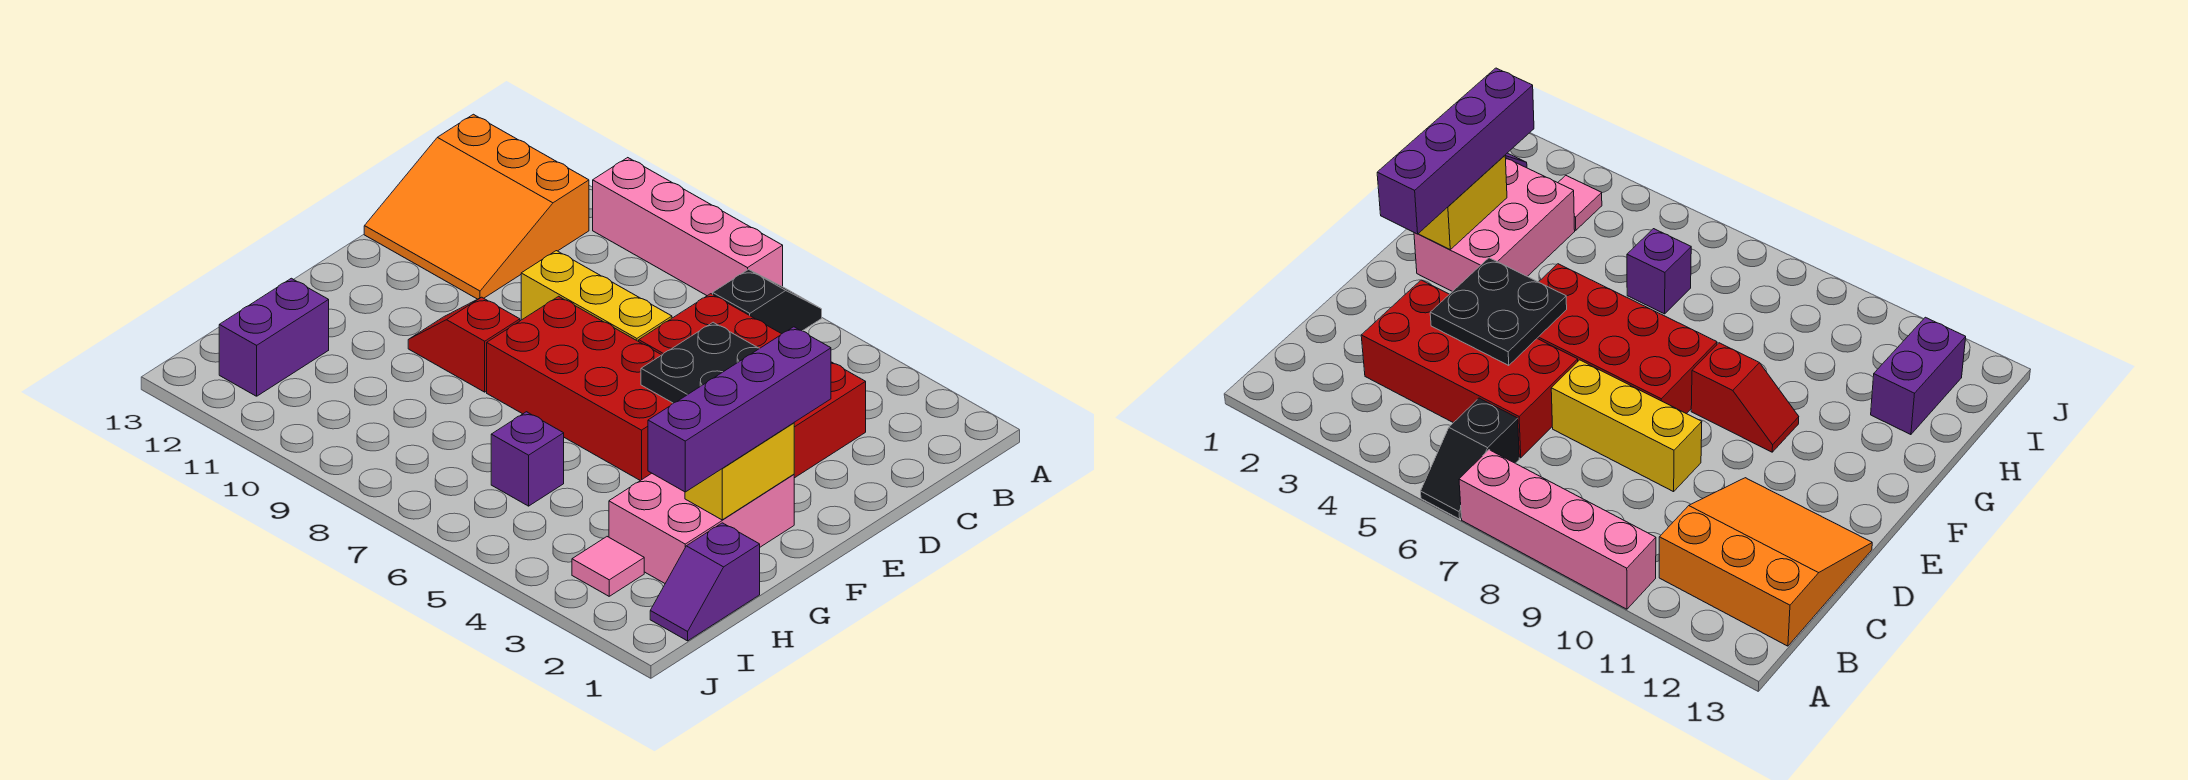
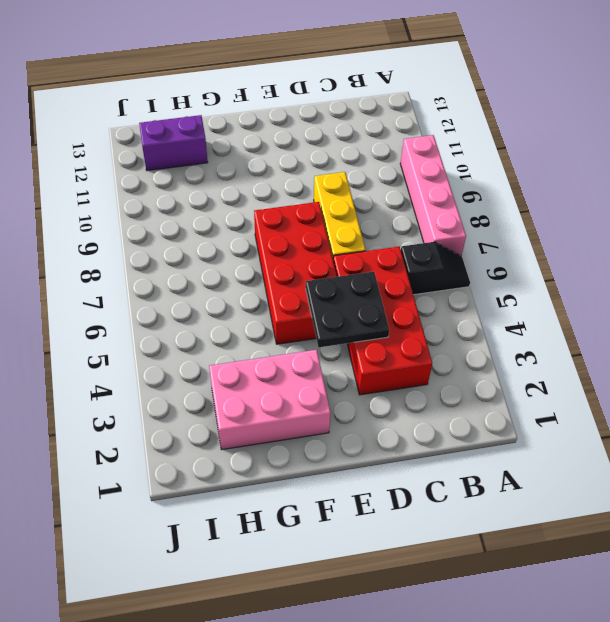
none -> orange slope B11:D13 level 1 top B
none -> red slope F9:F10 level 1 top 9
none -> purple slope H1:I1 level 1 top H

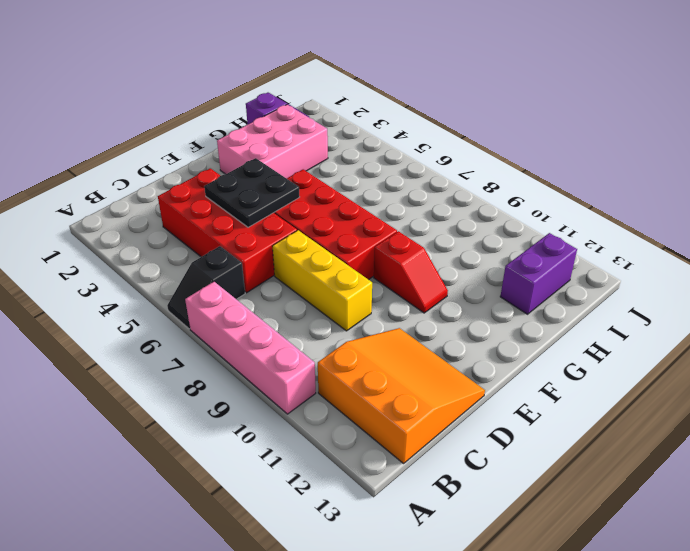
none -> purple brick H6 level 1
none -> pink tile I3 level 1
none -> yellow brick F2:G2 level 2

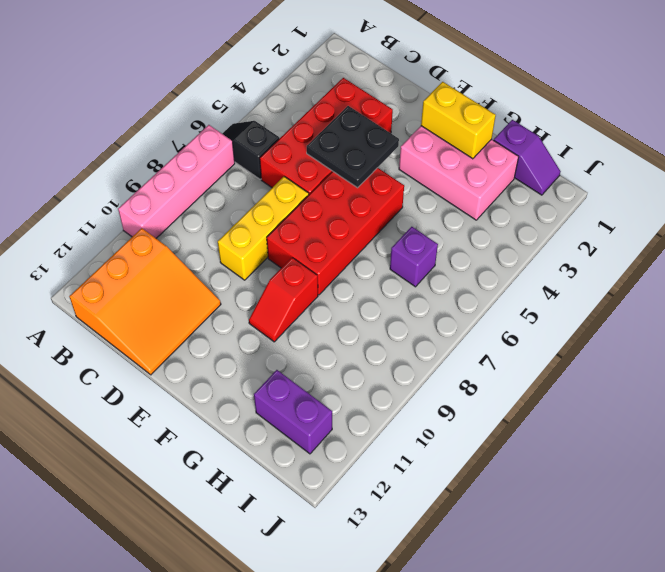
none -> pink tile I3 level 1
none -> purple brick E2:H2 level 3

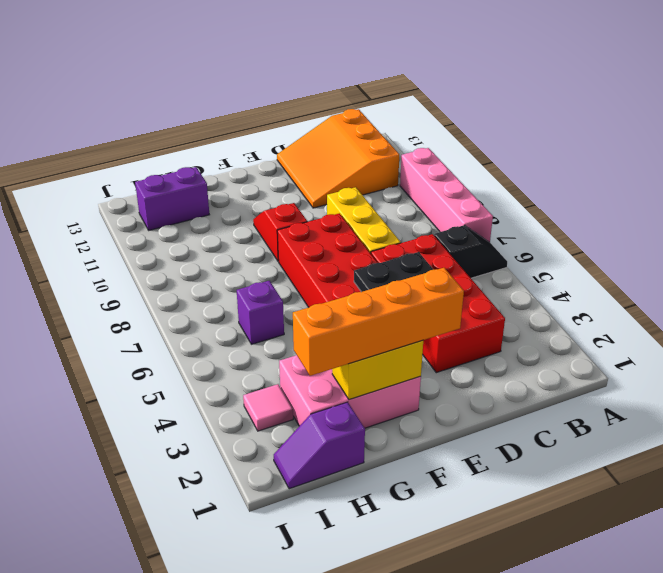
orange brick E2:H2 level 3 -> purple brick E2:H2 level 3

